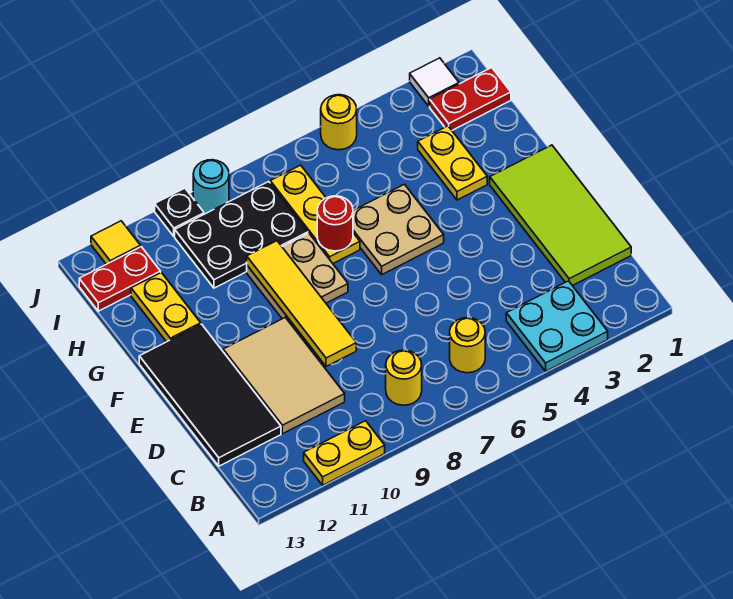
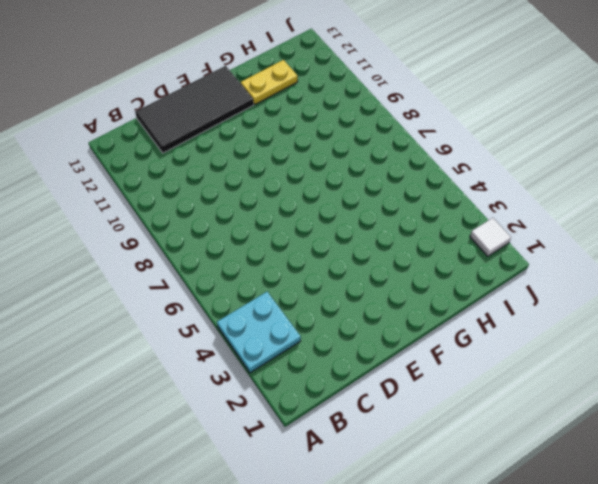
none -> yellow plate A10:A11 level 1
none -> yellow round brick B6 level 1
none -> yellow round brick B8 level 1

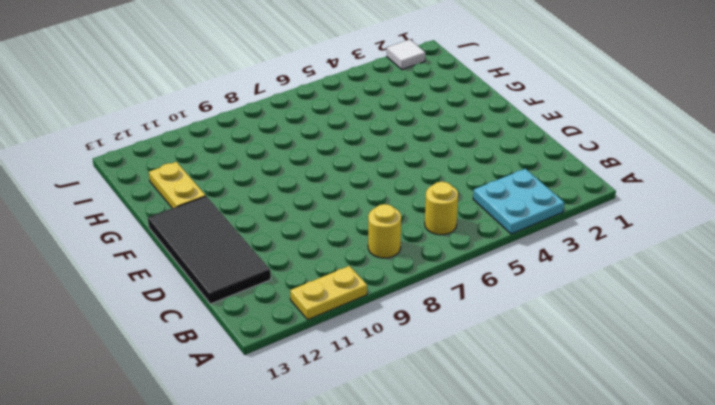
none -> lime tile C1:F2 level 1
none -> tan tile C10:E11 level 1
none -> tan plate F5:G6 level 1

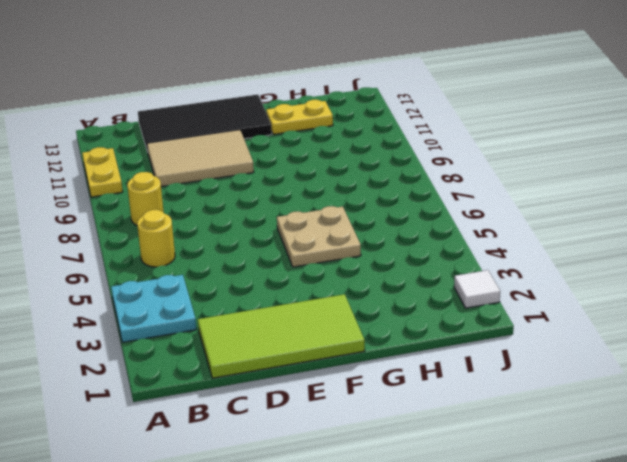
none -> tan plate F8:G9 level 1
none -> yellow plate G3:H3 level 1
none -> yellow plate G7:I7 level 1

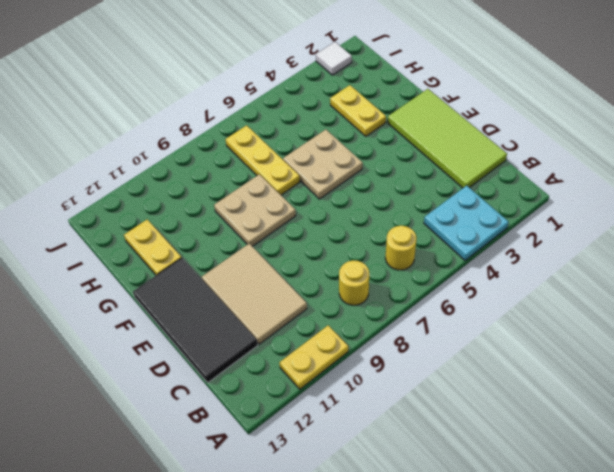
none -> black plate H8:I10 level 1
none -> red plate I1:I2 level 1
none -> red plate I12:I13 level 1

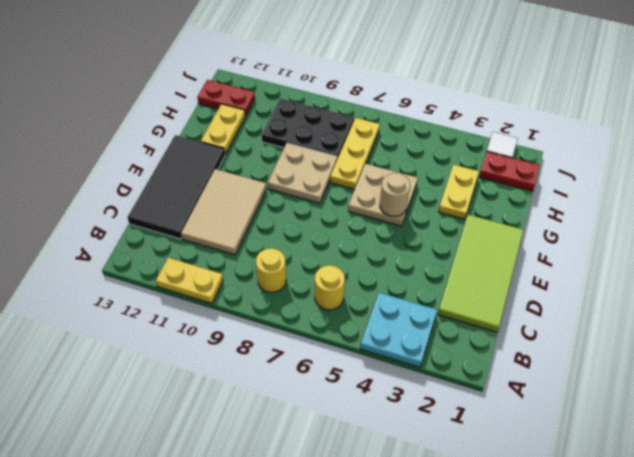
tan round brick F5 level 2 -> none
none -> yellow round brick J5 level 1
none -> cyan round brick J9 level 1
none -> black plate J10 level 1

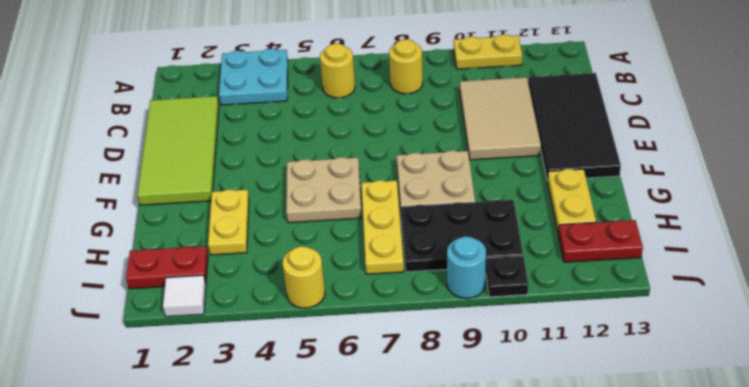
none -> yellow tile J12 level 1
none -> yellow tile D9:G9 level 2
none -> red round brick G7 level 2

